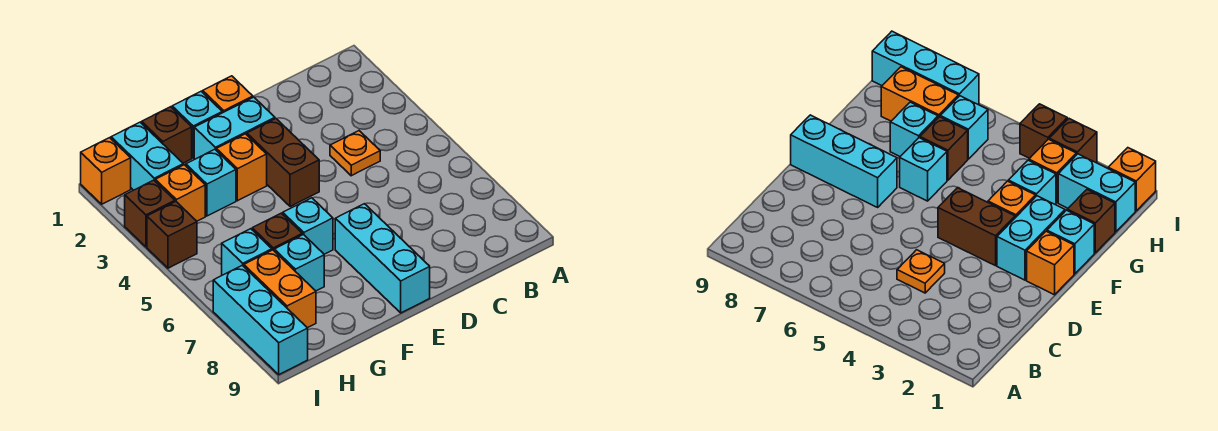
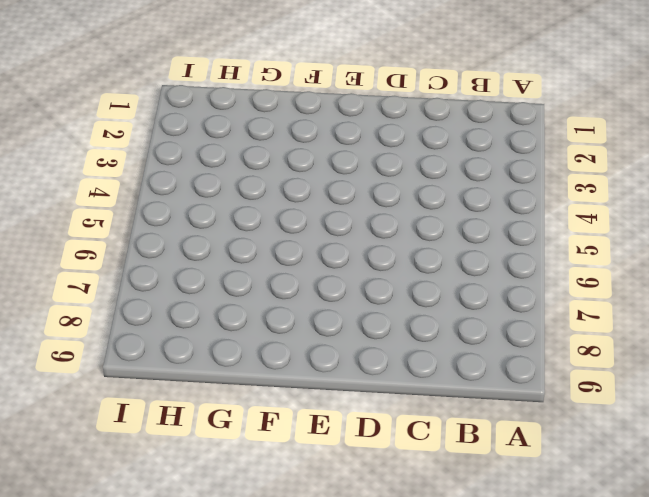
none -> orange plate C4 level 1
none -> orange brick E1 level 1
none -> cyan brick E2:F2 level 1

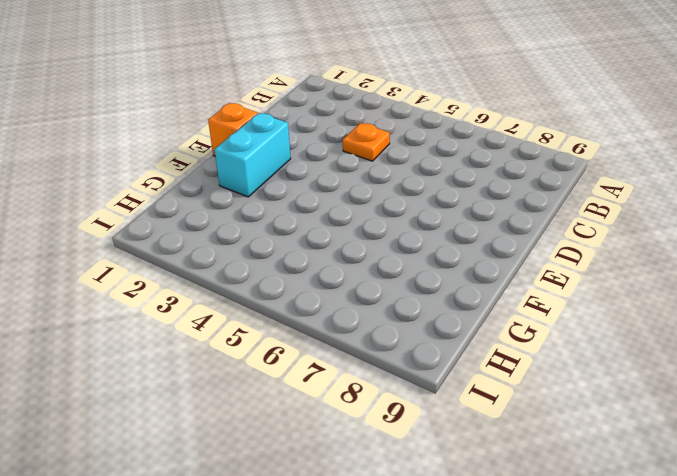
none -> brown brick E3:E4 level 1
none -> cyan brick E7:E9 level 1
none -> cyan brick F1 level 1

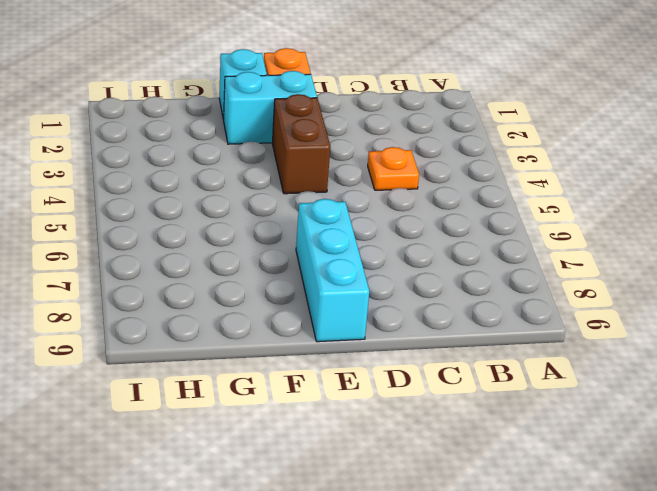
none -> orange brick F3 level 1
none -> cyan brick F6 level 1
none -> brown brick G1 level 1

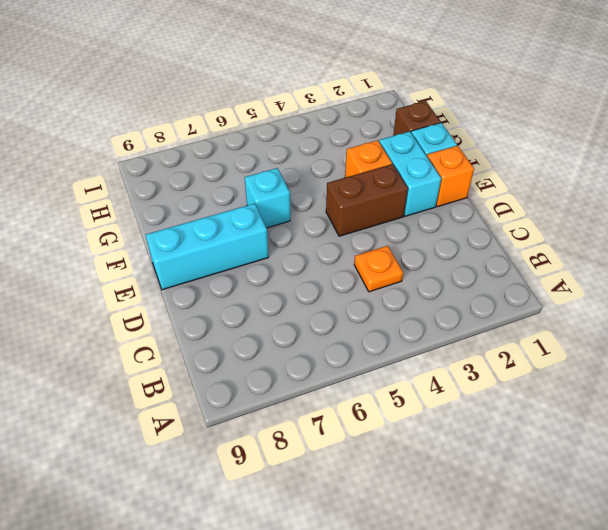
none -> cyan brick G3 level 1
none -> brown brick G6 level 1
none -> cyan brick G7 level 1

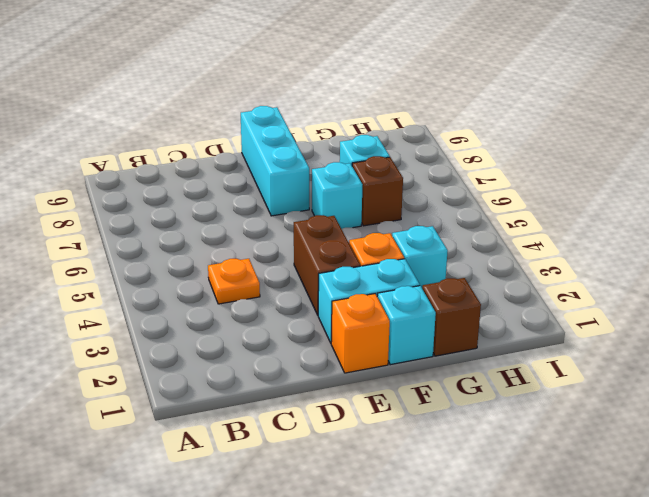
none -> cyan brick H1:H2 level 1
none -> orange brick H3 level 1
none -> cyan brick H6 level 1

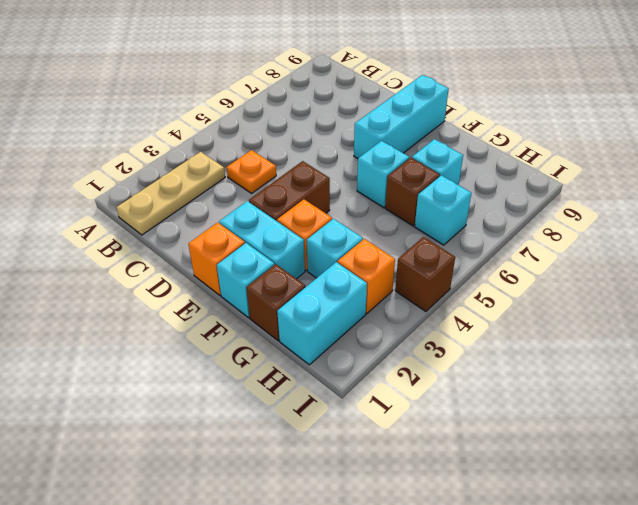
tan plate B1:B3 level 1 -> none
none -> orange brick H7:H8 level 1
none -> orange brick I1 level 1
none -> brown brick I3 level 1

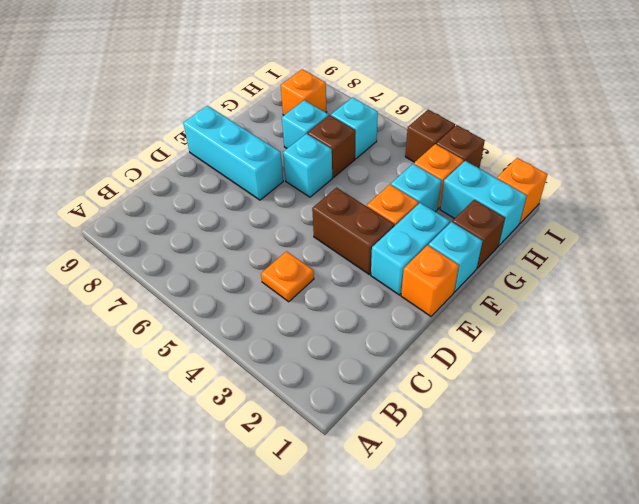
orange brick H8 level 1 -> orange brick H7:H8 level 1
none -> cyan brick I7:I9 level 1

